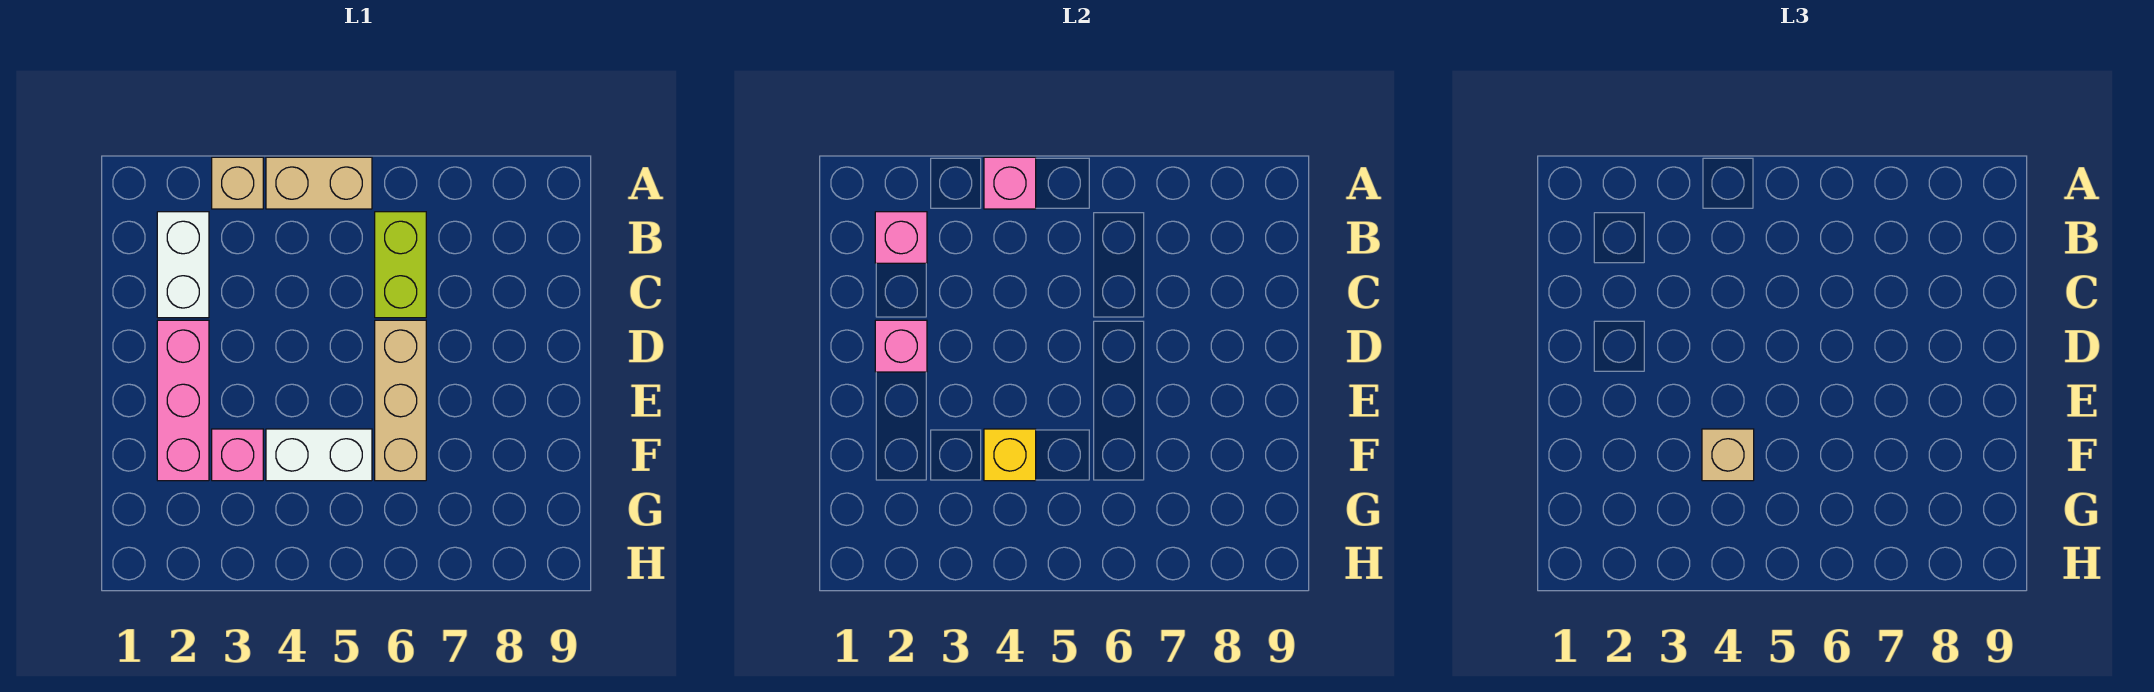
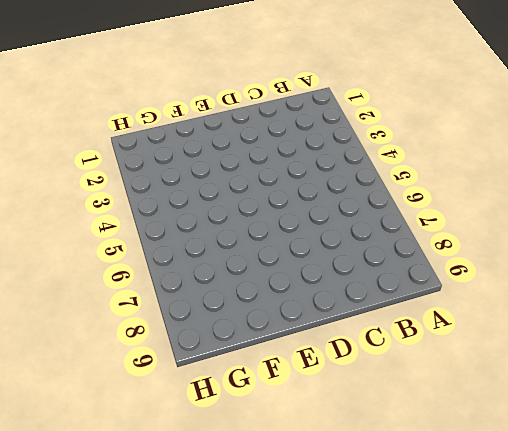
none -> tan brick A3 level 1
none -> tan brick A4:A5 level 1
none -> white brick B2:C2 level 1

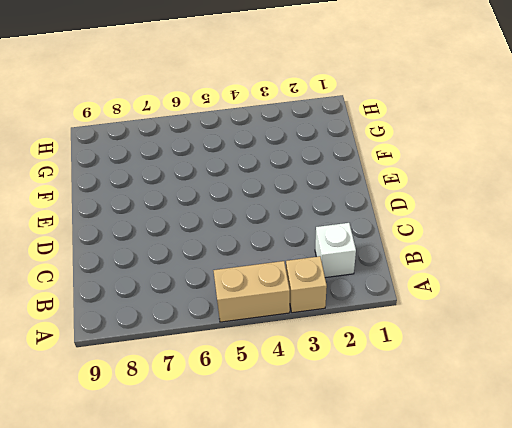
white brick B2 level 1 -> white brick B2:C2 level 1
none -> lime brick B6:C6 level 1
none -> pink brick D2:F2 level 1
none -> tan brick D6:F6 level 1

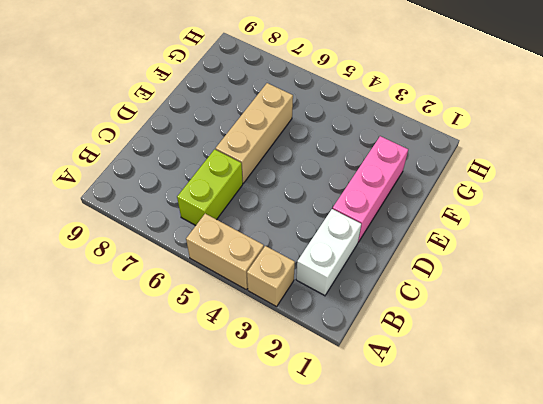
none -> pink brick F3 level 1
none -> white brick F4:F5 level 1
none -> pink brick A4 level 2

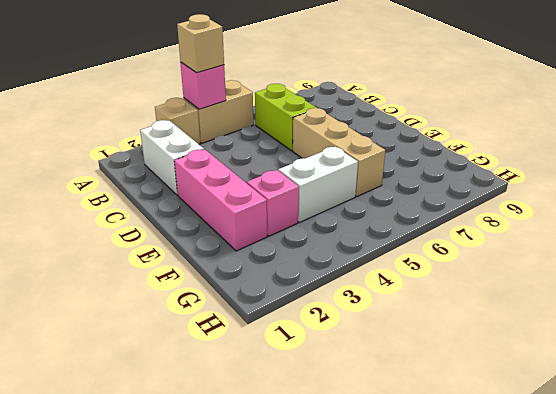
tan brick A4 level 3 -> tan brick F4 level 3
none -> pink brick B2 level 2
none -> pink brick D2 level 2
none -> yellow brick F4 level 2

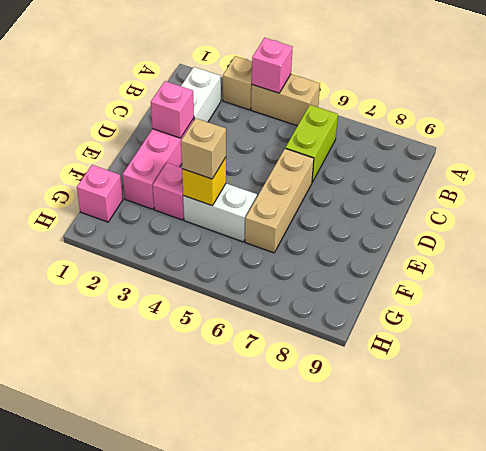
pink brick G1 level 1 -> pink brick B2 level 2

